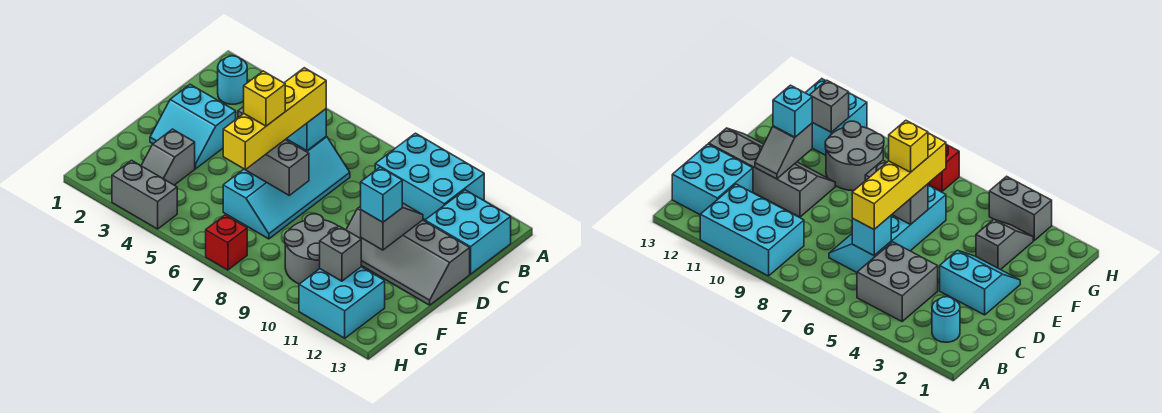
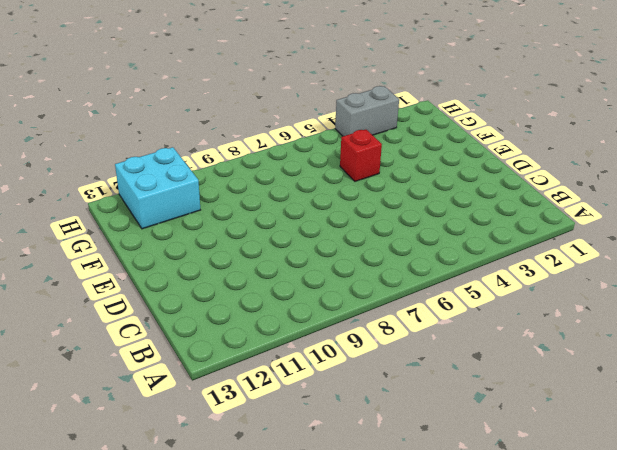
red brick F5 level 1 -> red brick H7 level 1
none -> cyan brick A9:B11 level 1
none -> cyan round brick B2 level 1
none -> grey brick B4:C5 level 1

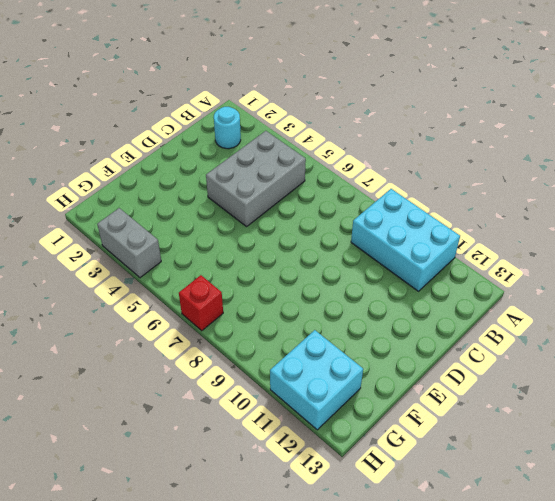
grey brick B4:D5 level 1 -> grey brick B4:C5 level 1
none -> cyan brick B12:C13 level 1
none -> cyan slope C6:F7 level 1 top 6
none -> cyan slope D2:E3 level 1 top D

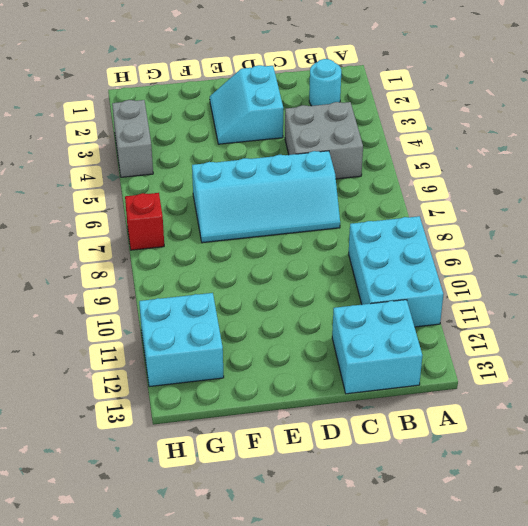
none -> grey slope D10:E13 level 1 top D
none -> grey slope F3:G3 level 1 top F
none -> grey round brick F9:G10 level 1

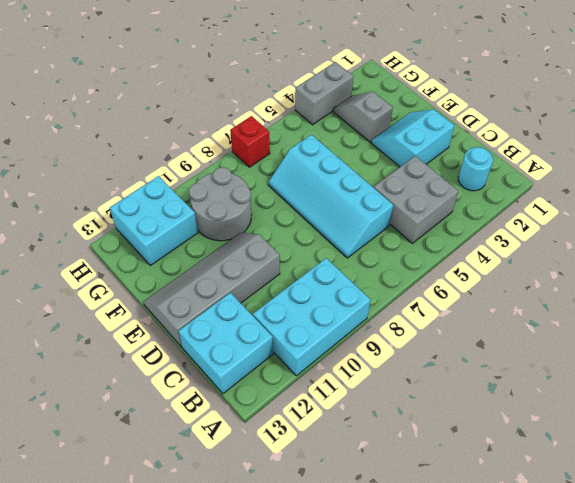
none -> cyan brick C6 level 2
none -> grey slope D11:E11 level 2 top E
none -> grey brick E6:E7 level 2

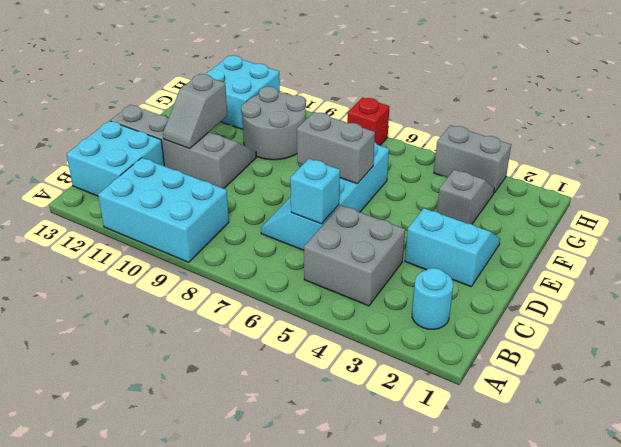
none -> grey brick G11 level 2
none -> yellow brick C6:F6 level 3
none -> cyan brick E11 level 3

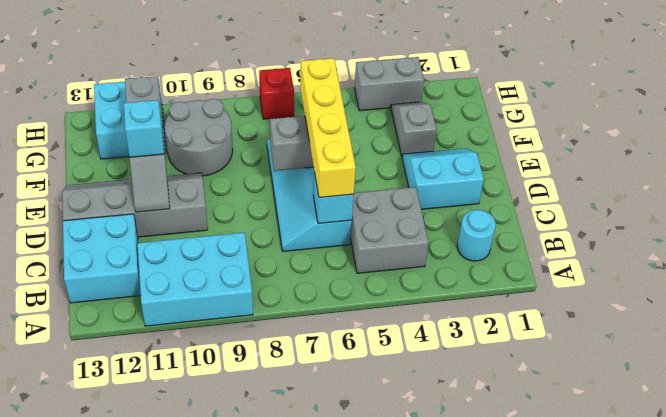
none -> yellow brick E6 level 4

